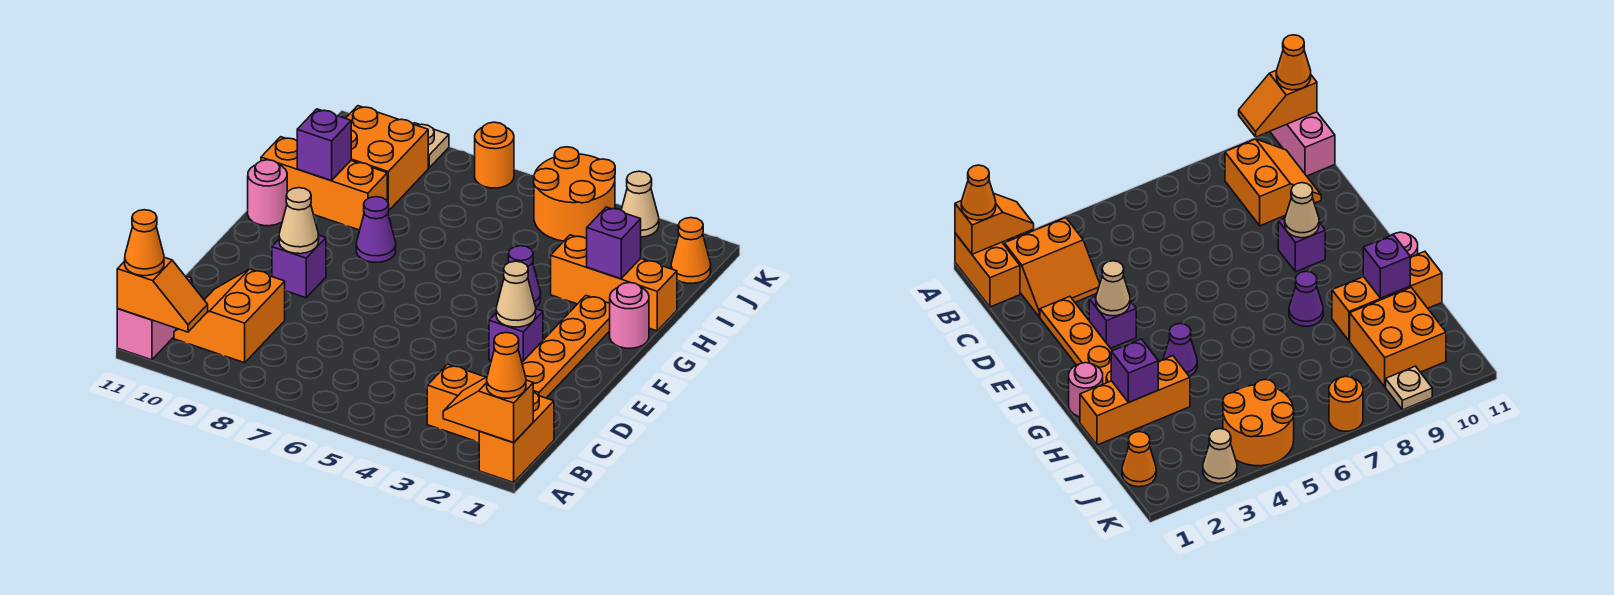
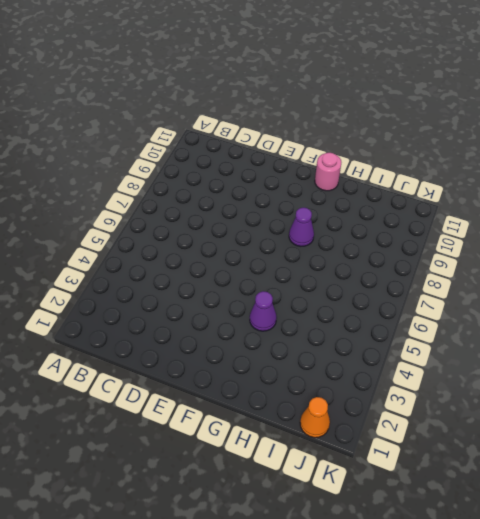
none -> orange brick A1:B1 level 1
none -> pink brick A11:B11 level 1
none -> orange slope B2:C3 level 1 top B

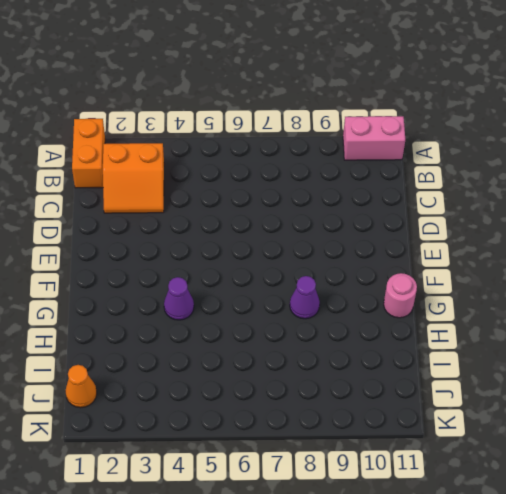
pink brick A10:A11 level 1 -> pink brick A11:B11 level 1
none -> orange slope B9:C10 level 1 top 9
none -> orange plate D2:G2 level 1
none -> purple brick E3 level 1

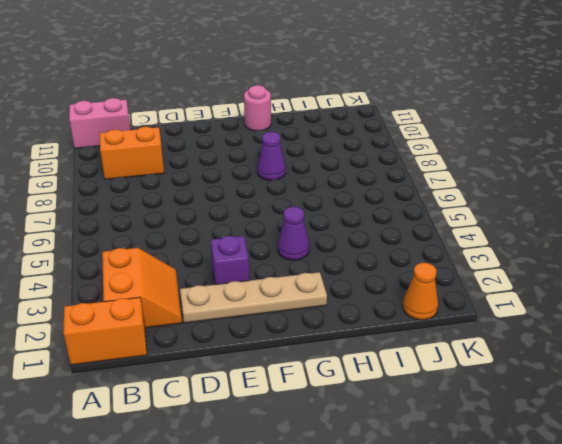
tan plate D2:G2 level 1 -> orange plate D2:G2 level 1
none -> purple brick E9 level 1
none -> pink round brick G1 level 1
none -> orange brick H1:H3 level 1

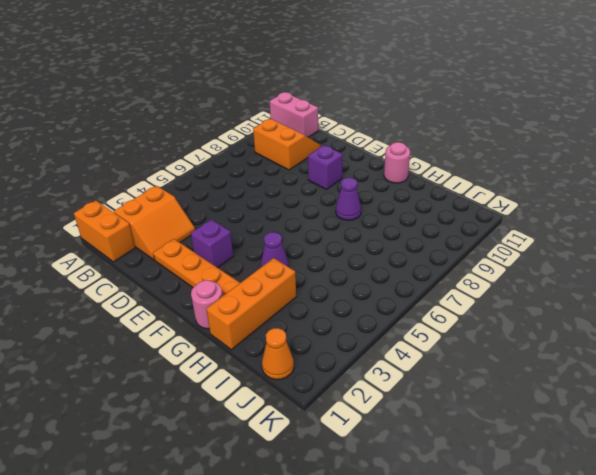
none -> orange brick H9:H11 level 1
none -> orange brick I9:J10 level 1
none -> orange round brick J4:K5 level 1

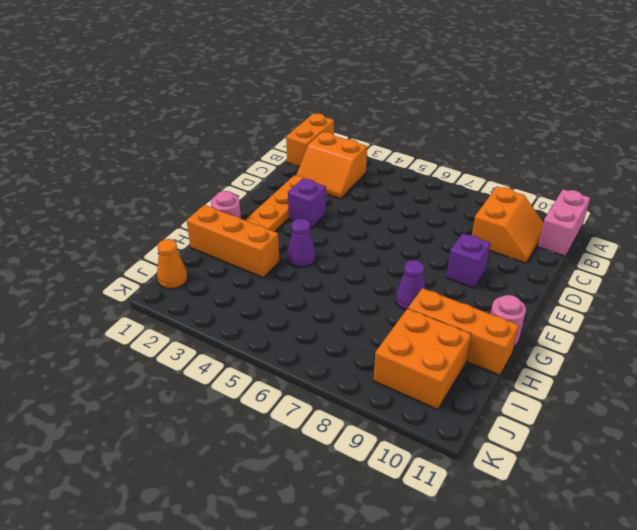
none -> orange round brick J4:K5 level 1
none -> tan cone K3 level 1
none -> orange round brick K7 level 1

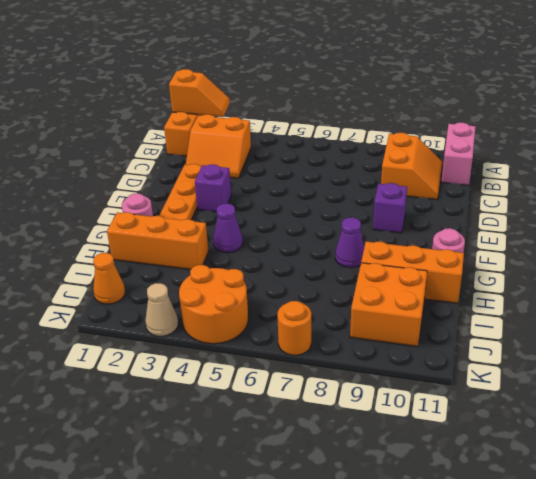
none -> tan plate K9 level 1
none -> orange slope A10:A11 level 2 top 11
none -> tan cone E3 level 2

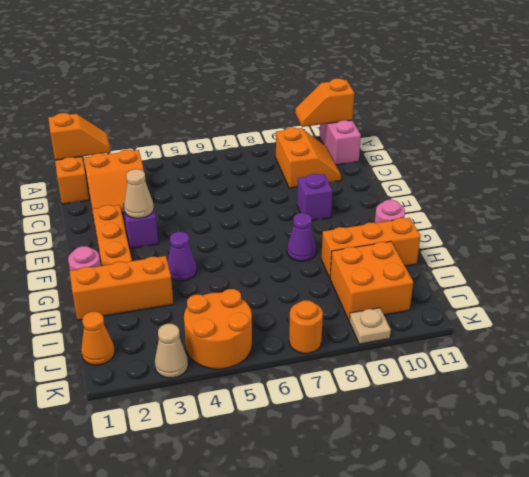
none -> tan cone E9 level 2
none -> purple brick H2 level 2
none -> purple brick H10 level 2

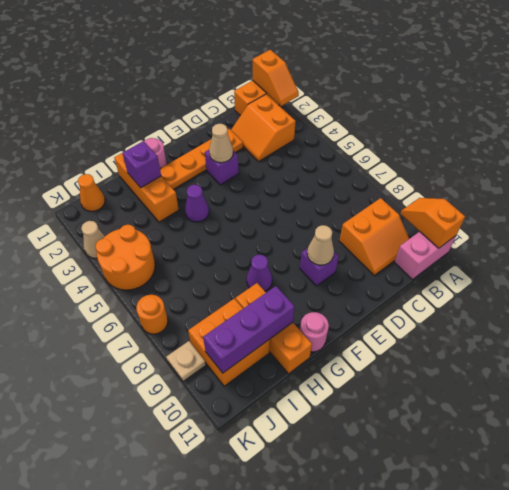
purple brick H10:J10 level 2 -> purple brick H10 level 2
none -> orange cone A1 level 3
none -> orange cone A11 level 3

